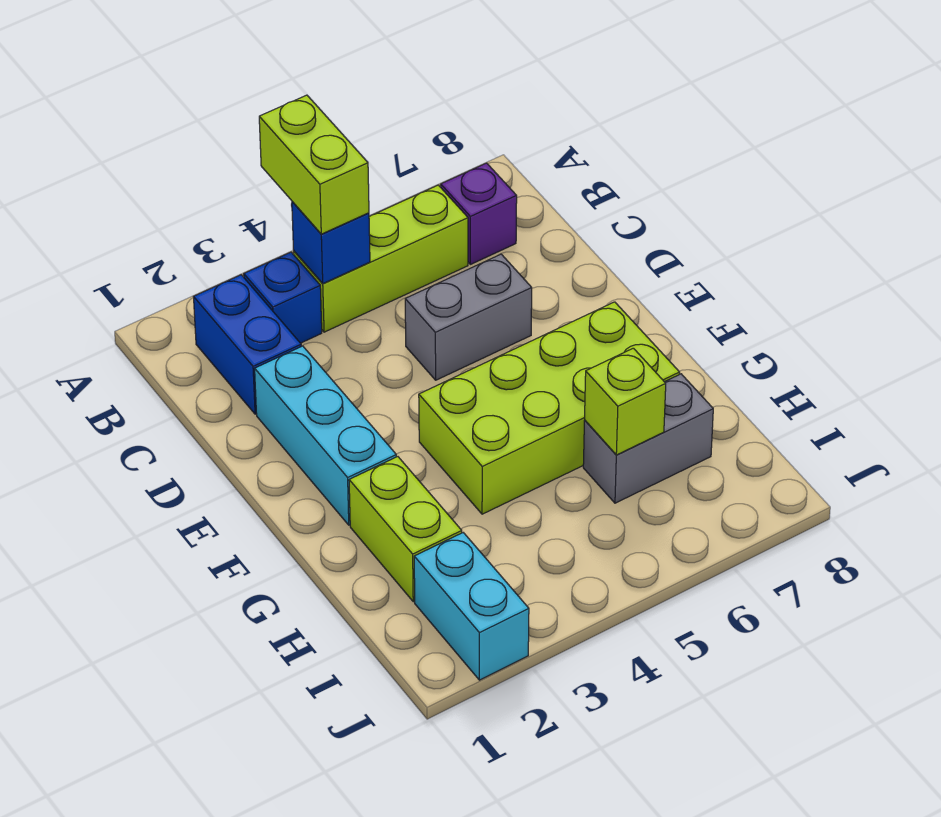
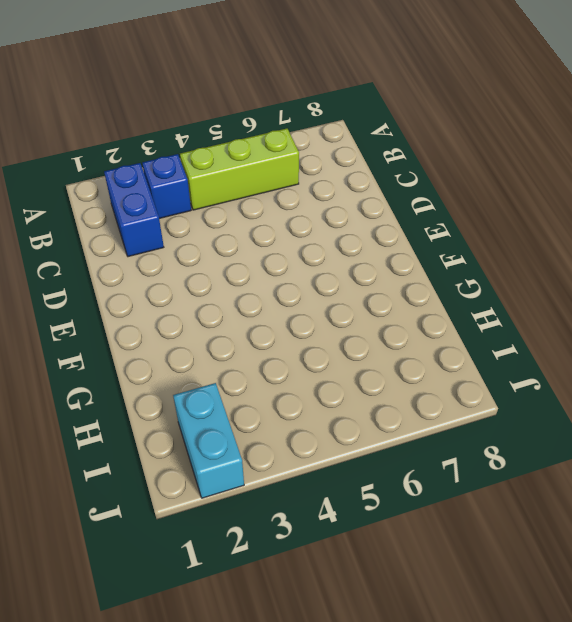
none -> purple brick B7 level 1
none -> cyan brick D2:F2 level 1
none -> grey brick D5:D6 level 1

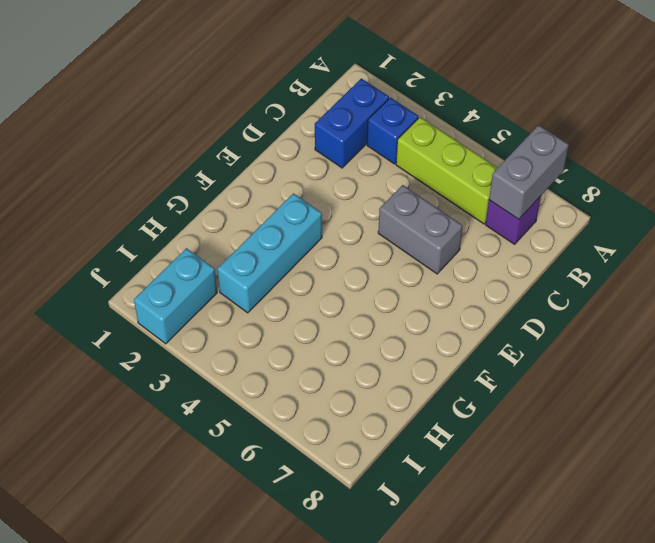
grey brick A7:B7 level 2 -> grey brick H6:H7 level 1
cyan brick F3:H3 level 1 -> cyan brick D2:F2 level 1
none -> lime brick F4:G7 level 1
none -> lime brick G2:H2 level 1
none -> blue brick B4 level 2

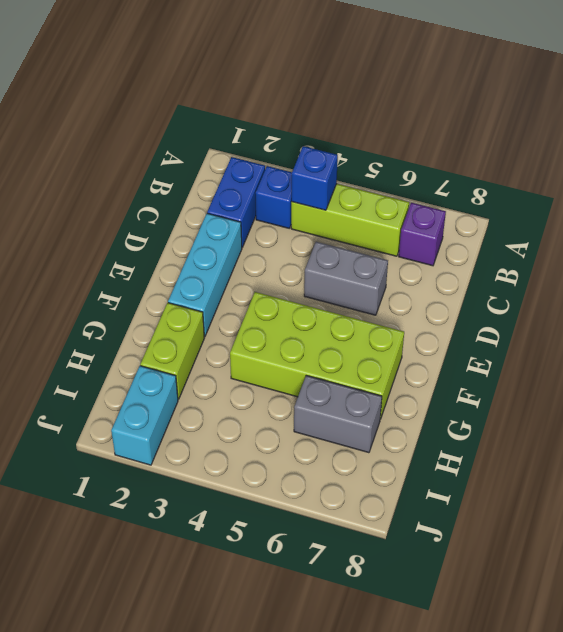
none -> lime brick H6 level 2
none -> lime brick A4:B4 level 3

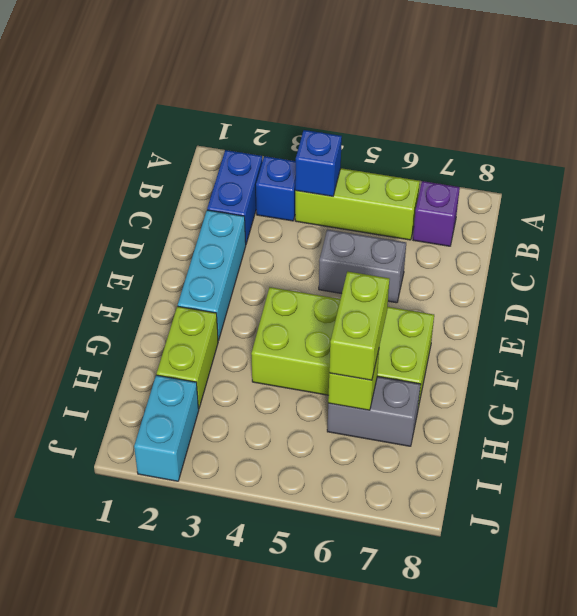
lime brick G6:H6 level 3 -> lime brick A4:B4 level 3

